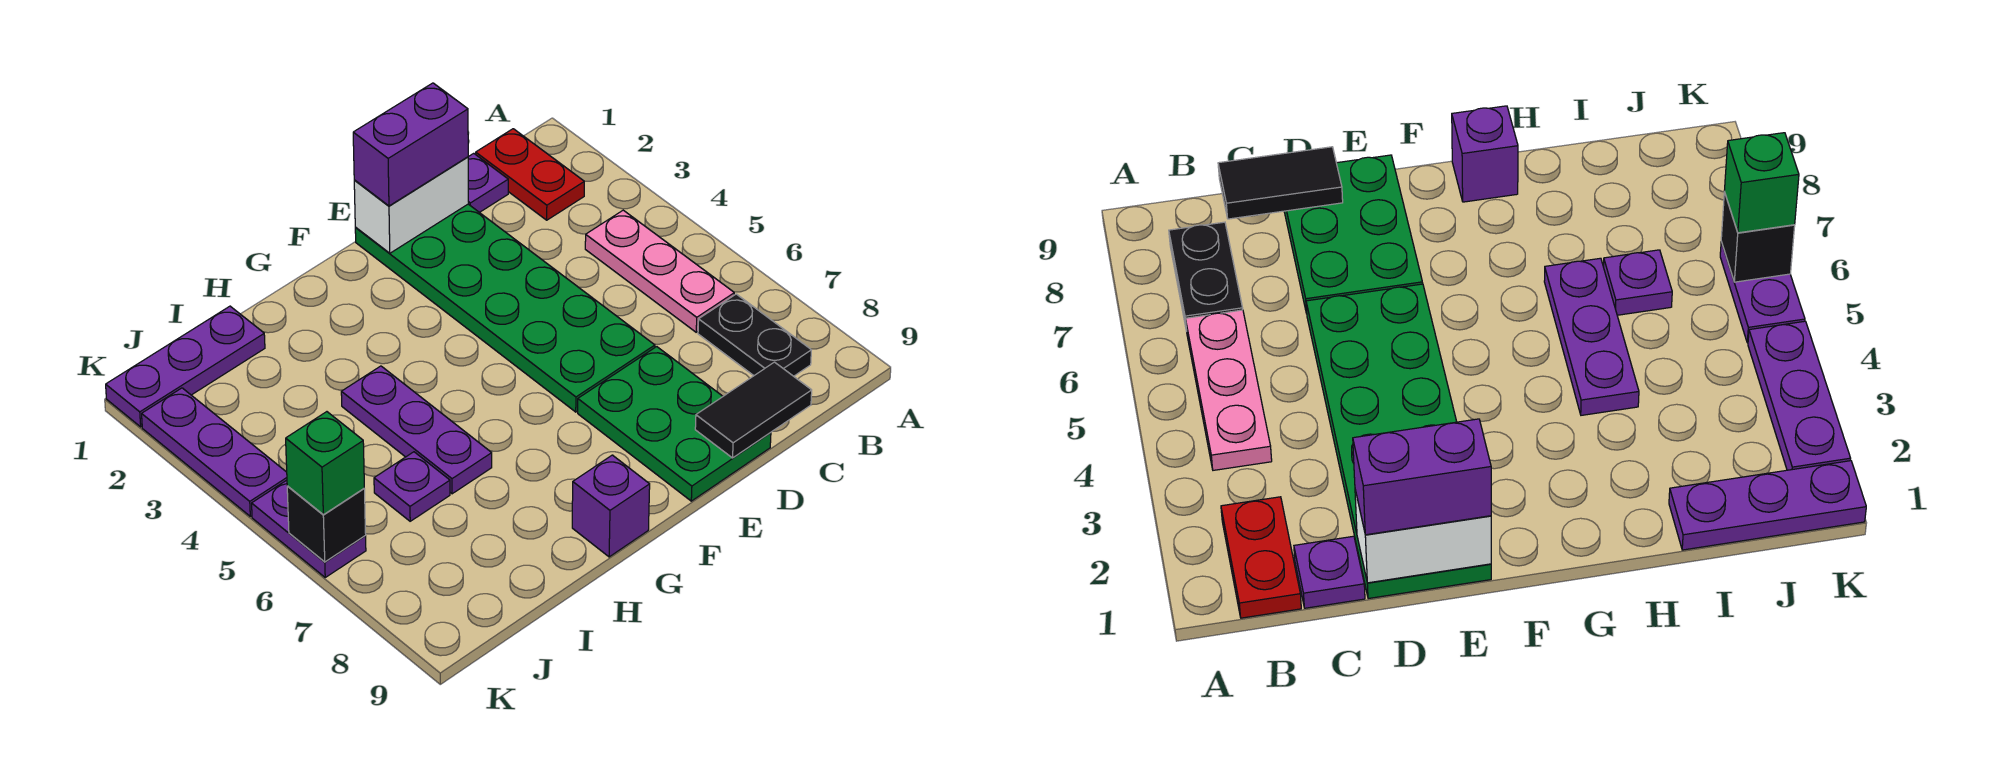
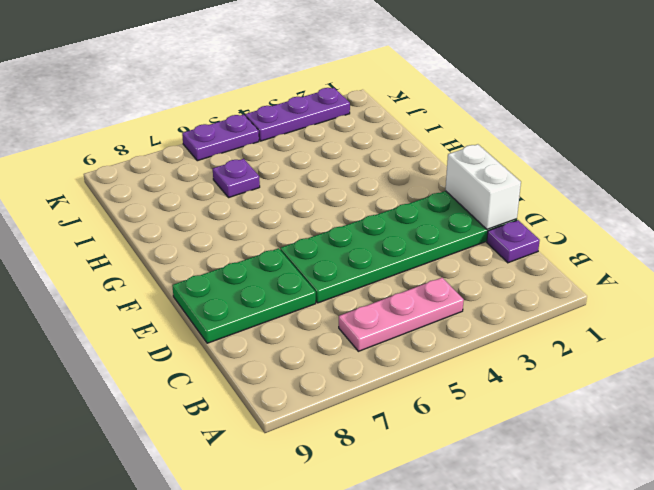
none -> red plate B1:B2 level 1
none -> black plate B7:B8 level 1
none -> purple brick G9 level 1

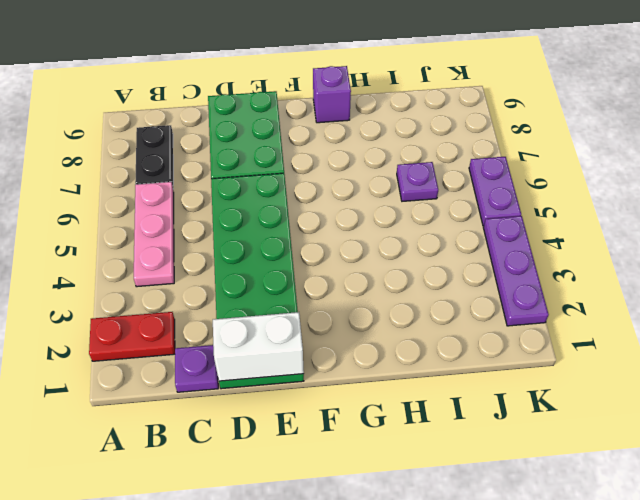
red plate A2:B2 level 1 -> red plate B1:B2 level 1
none -> purple plate H4:H6 level 1
none -> purple plate I1:K1 level 1
none -> black tile C9:D9 level 2

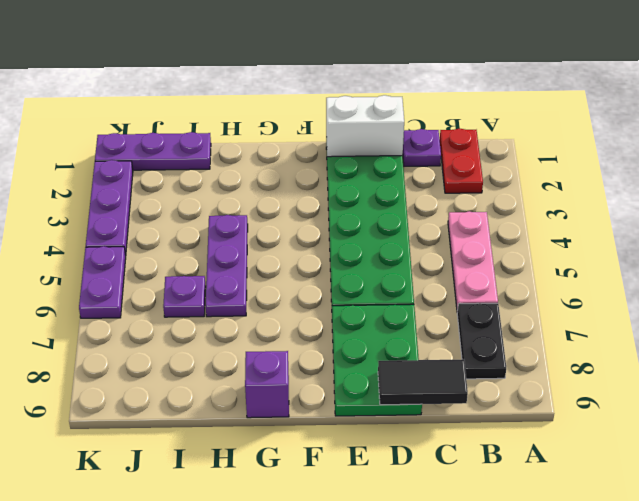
none -> black brick K6 level 2
none -> purple brick D1:E1 level 3
none -> green brick K6 level 3

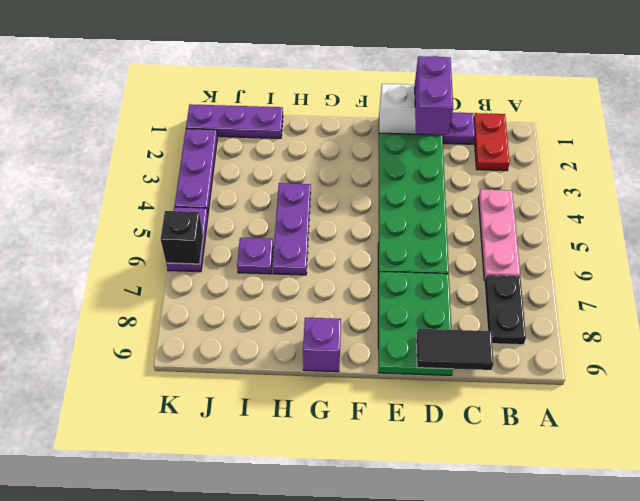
purple brick D1:D2 level 3 -> purple brick D1:E1 level 3
none -> green brick K6 level 3

